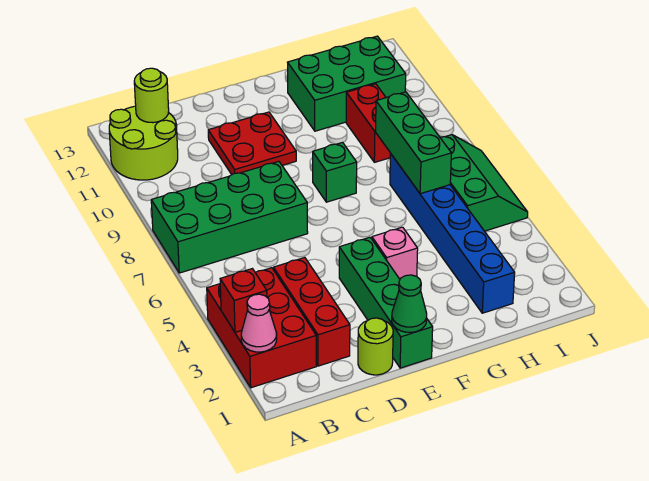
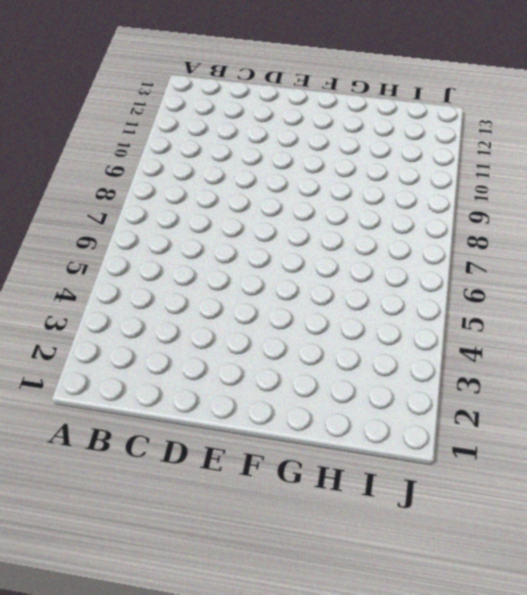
none -> red brick A2:B4 level 1
none -> green brick A7:D8 level 1
none -> lime round brick A11:B12 level 1

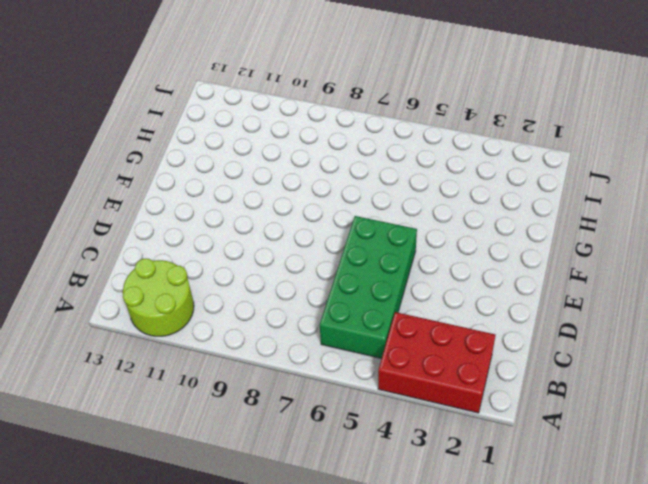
green brick B5:E6 level 1 -> green brick A7:D8 level 1
none -> red brick C2:C4 level 1
none -> lime round brick D1 level 1
none -> red plate D10:E11 level 1

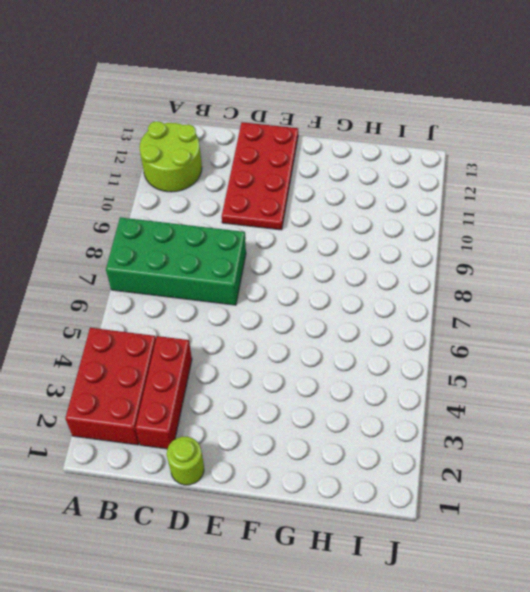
red plate D10:E13 level 1 -> red plate D10:E11 level 1
none -> green brick E1:E4 level 1
none -> pink brick F4 level 1
none -> green brick F8 level 1

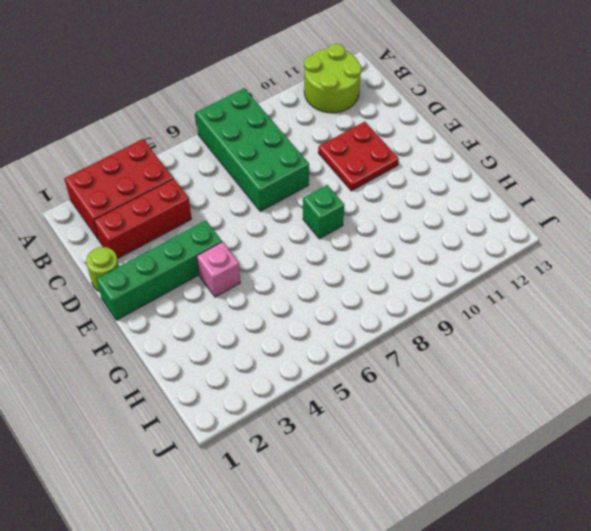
none -> green brick G11:I12 level 1
none -> blue brick H2:H7 level 1
none -> red brick H9:H10 level 1

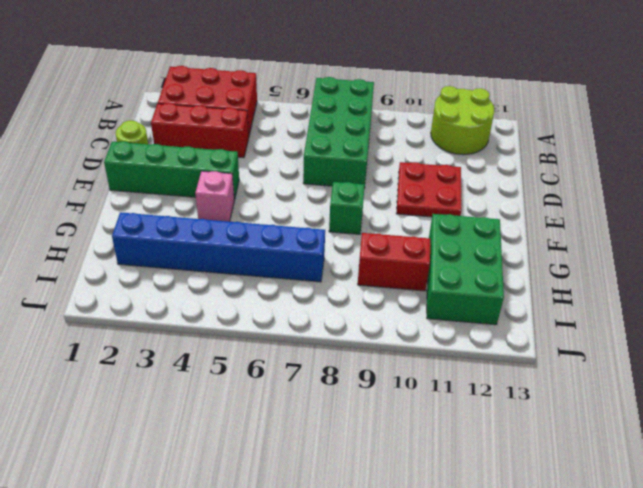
none -> green slope I5:J7 level 1 top I
none -> pink cone A2 level 2
none -> red brick A3 level 2

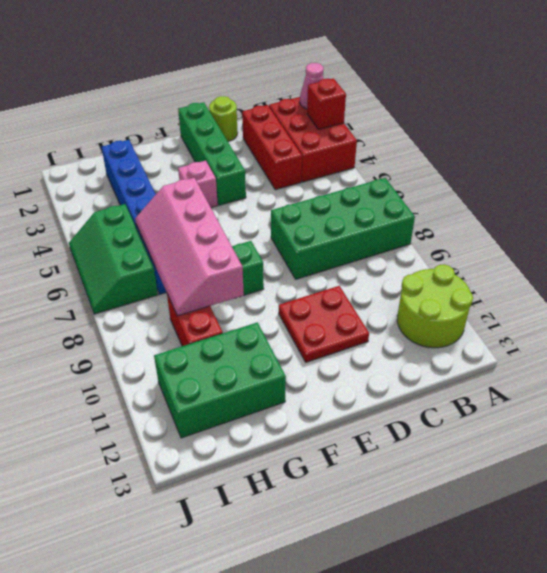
pink slope G6:H9 level 2 top G -> green brick H6:H8 level 2
none -> lime round brick B12 level 2
none -> green cone E1 level 2

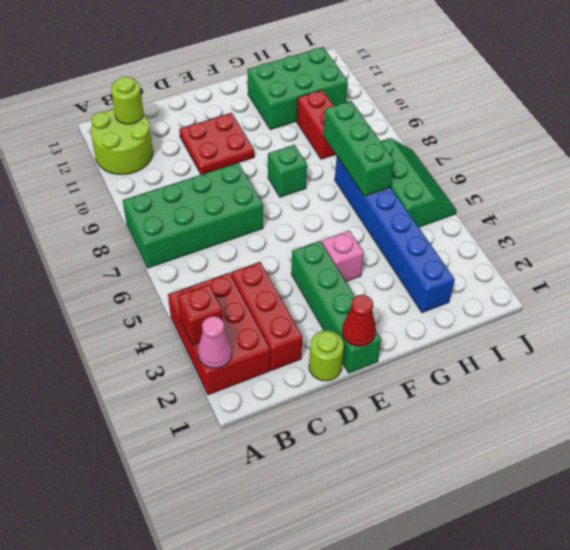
red cone E1 level 2 -> green cone E1 level 2

